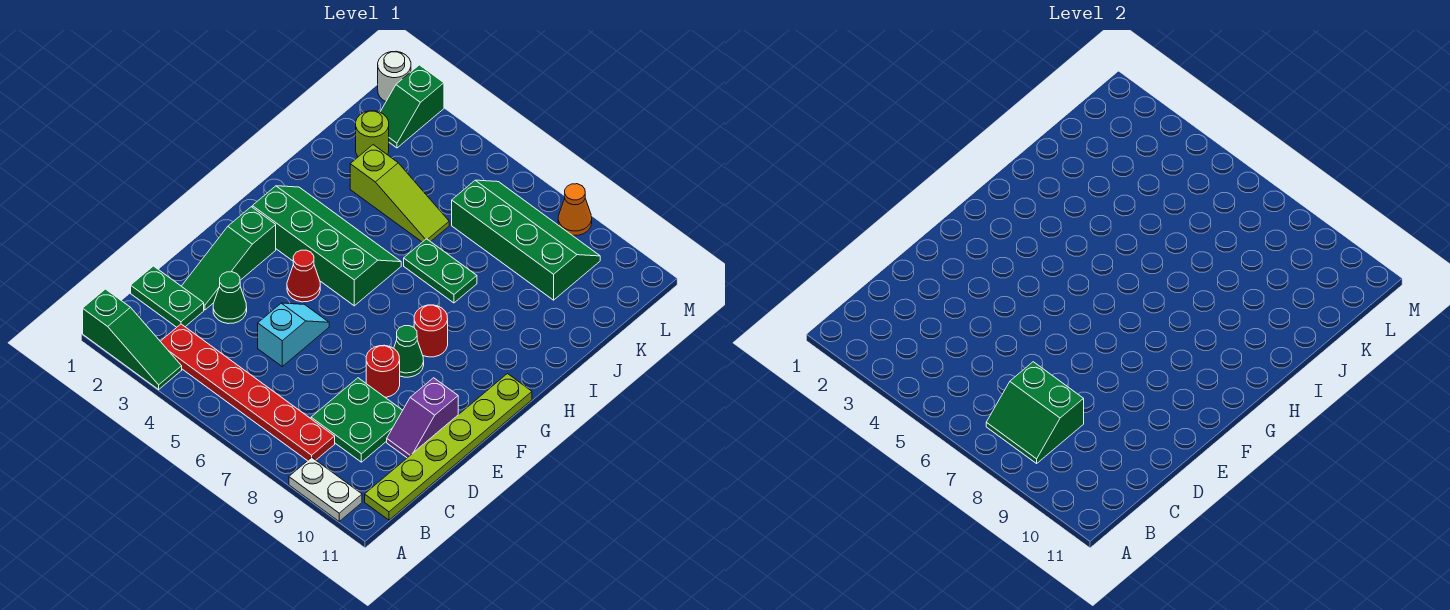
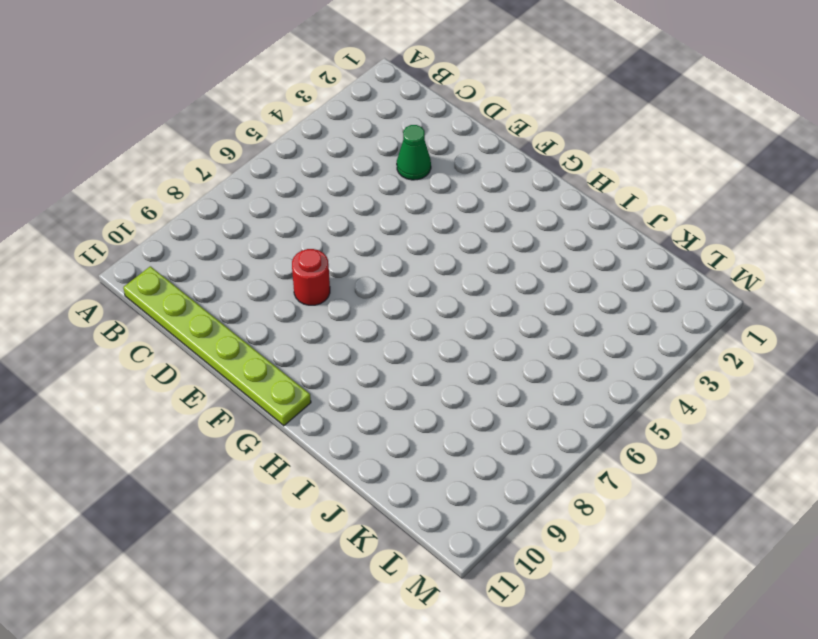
none -> green slope A1:A3 level 1 top 1
none -> white plate A9:A10 level 1
none -> red plate B3:B8 level 1

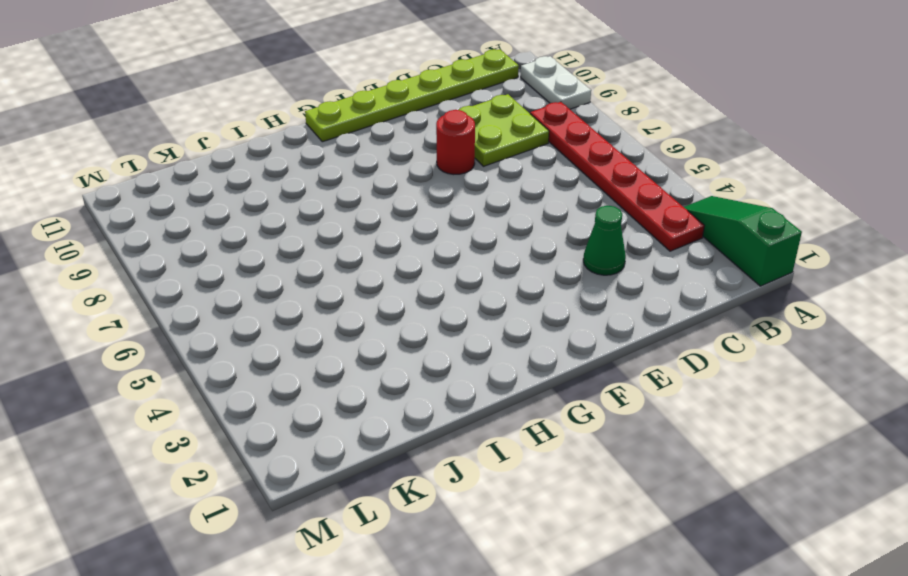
lime plate C8:D9 level 1 -> green plate C8:D9 level 1
none -> green plate C1:C2 level 1
none -> green slope D2:F2 level 1 top F
none -> cyan slope D5:E5 level 1 top D

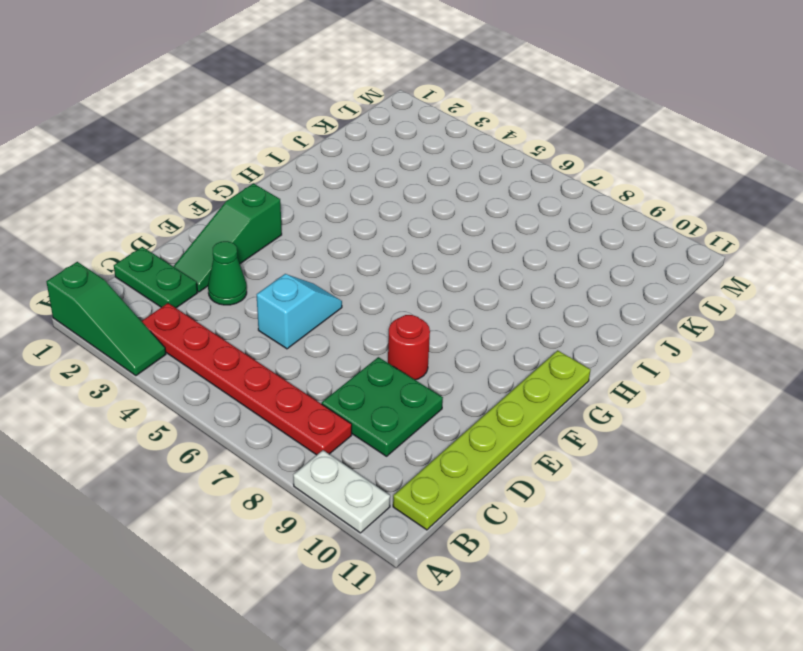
none -> purple slope D10:E10 level 1 top E
none -> red cone F4 level 1
none -> green cone F8 level 1

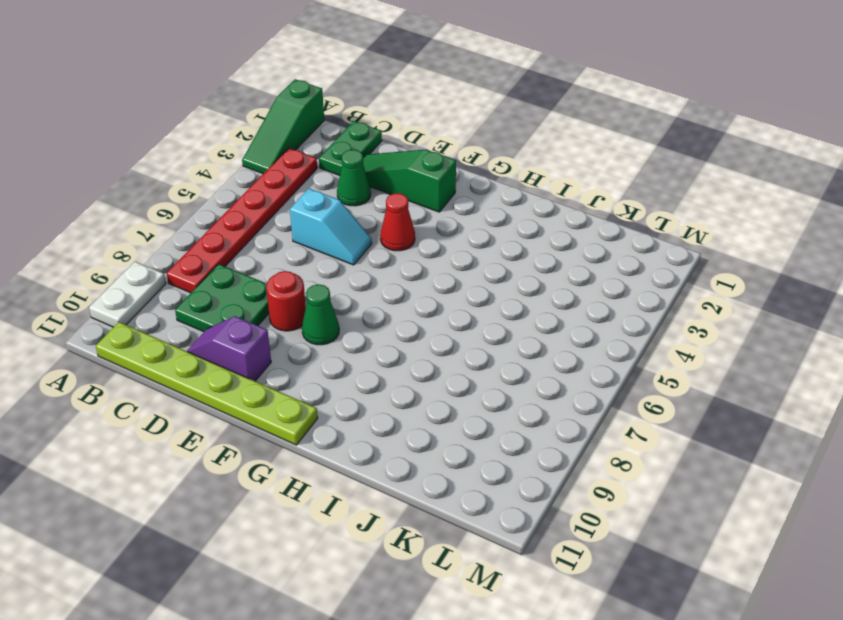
none -> green slope G2:H5 level 1 top G
none -> red round brick G8 level 1
none -> green plate I6:I7 level 1

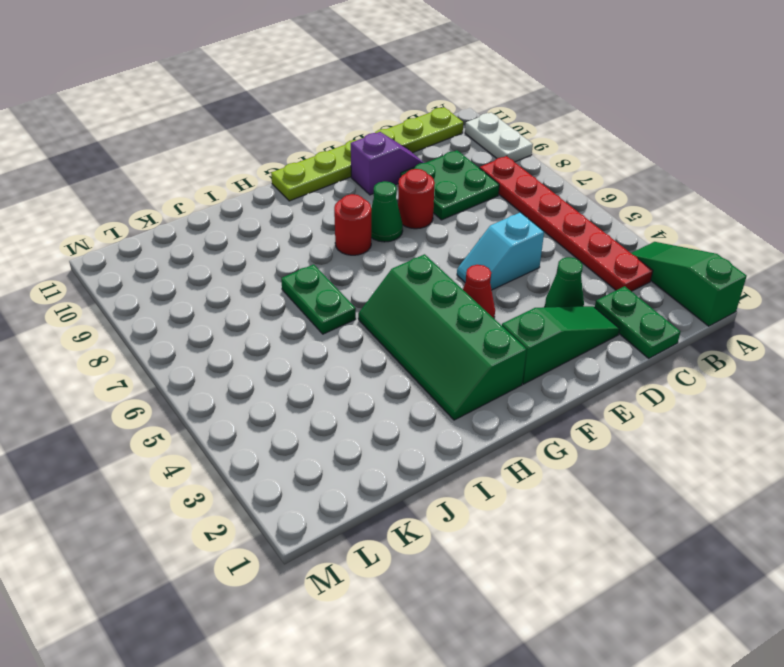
none -> lime slope J3:J5 level 1 top 3
none -> lime round brick K2 level 1
none -> green slope K6:L9 level 1 top K

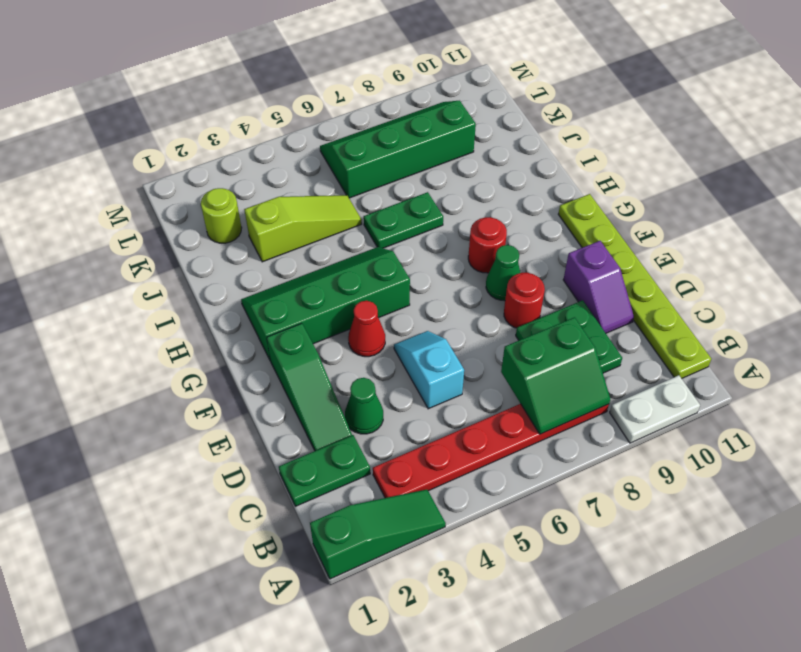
none -> green slope L2:M2 level 1 top M
none -> white round brick M1 level 1
none -> orange cone M8 level 1

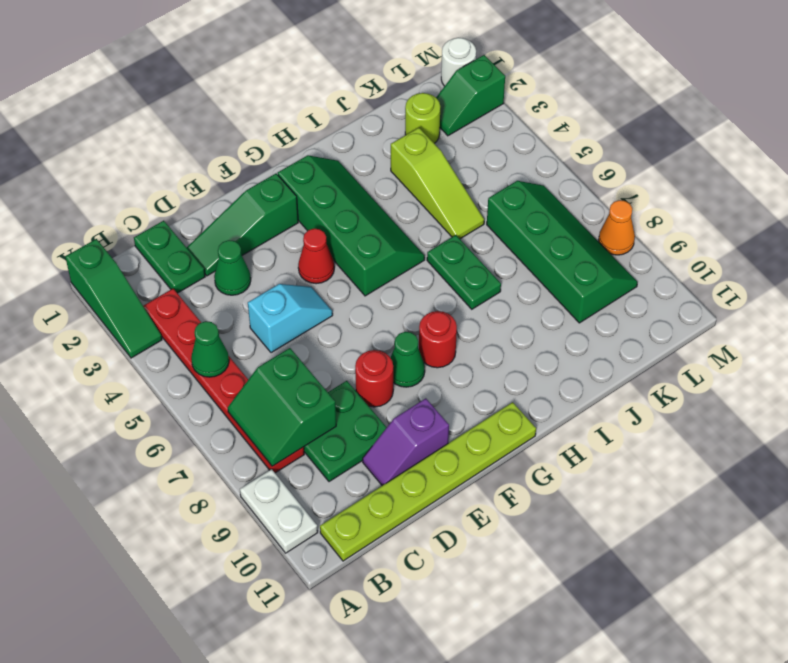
green cone B5 level 2 -> none

